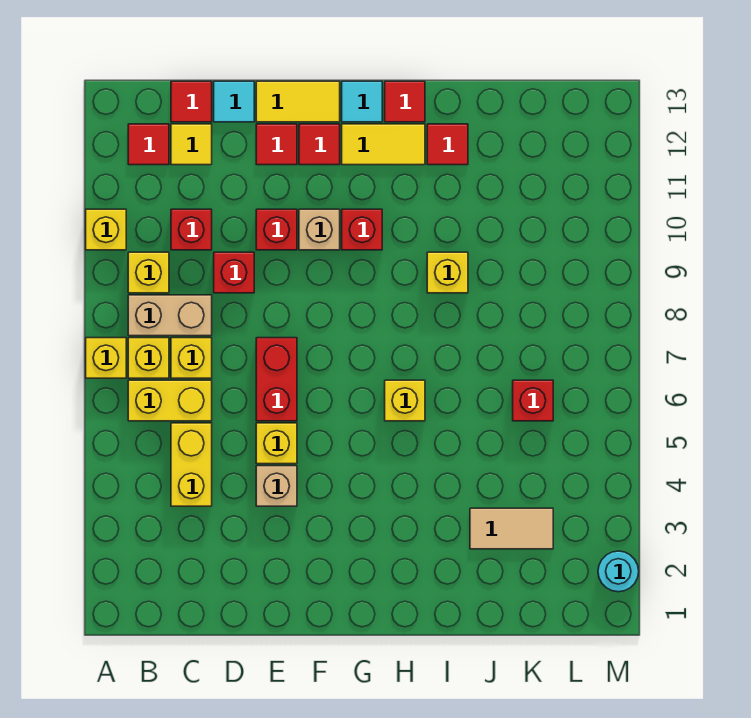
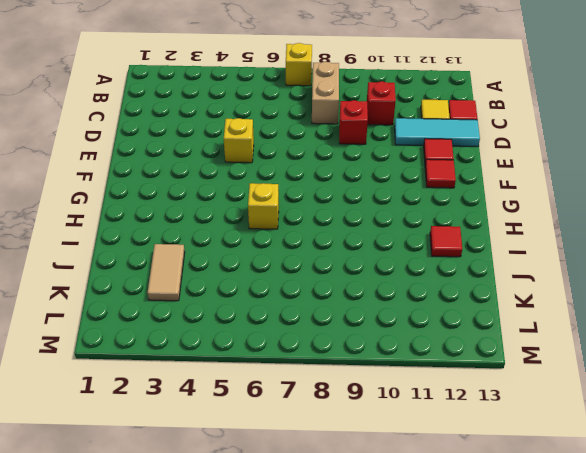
cyan tile D11:D13 level 1 -> cyan tile D13 level 1
none -> yellow brick A10 level 1
none -> yellow brick B6:C6 level 1
none -> yellow brick B7 level 1
none -> yellow brick B9 level 1

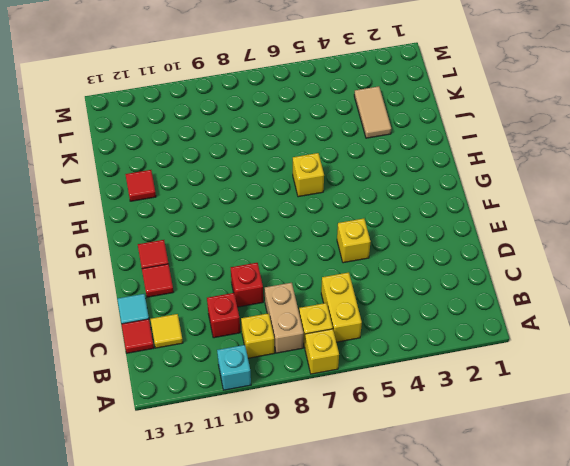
cyan brick A10 level 1 -> yellow brick A10 level 1
none -> red tile B12 level 1
none -> yellow brick C4:C5 level 1
none -> yellow brick C7 level 1
none -> tan brick E4 level 1

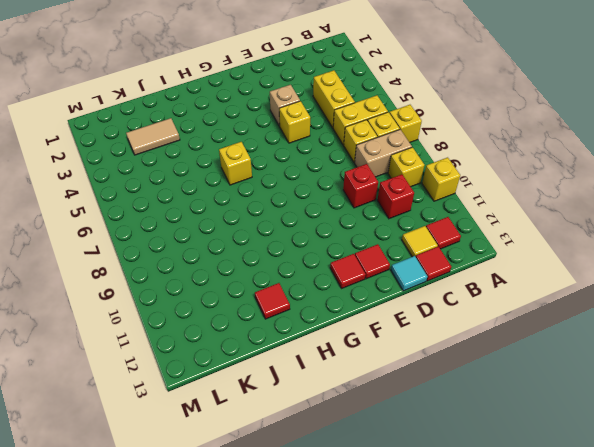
none -> red brick E6:E7 level 1
none -> red brick E10 level 1
none -> yellow tile E13:F13 level 1
none -> tan brick F10 level 1

